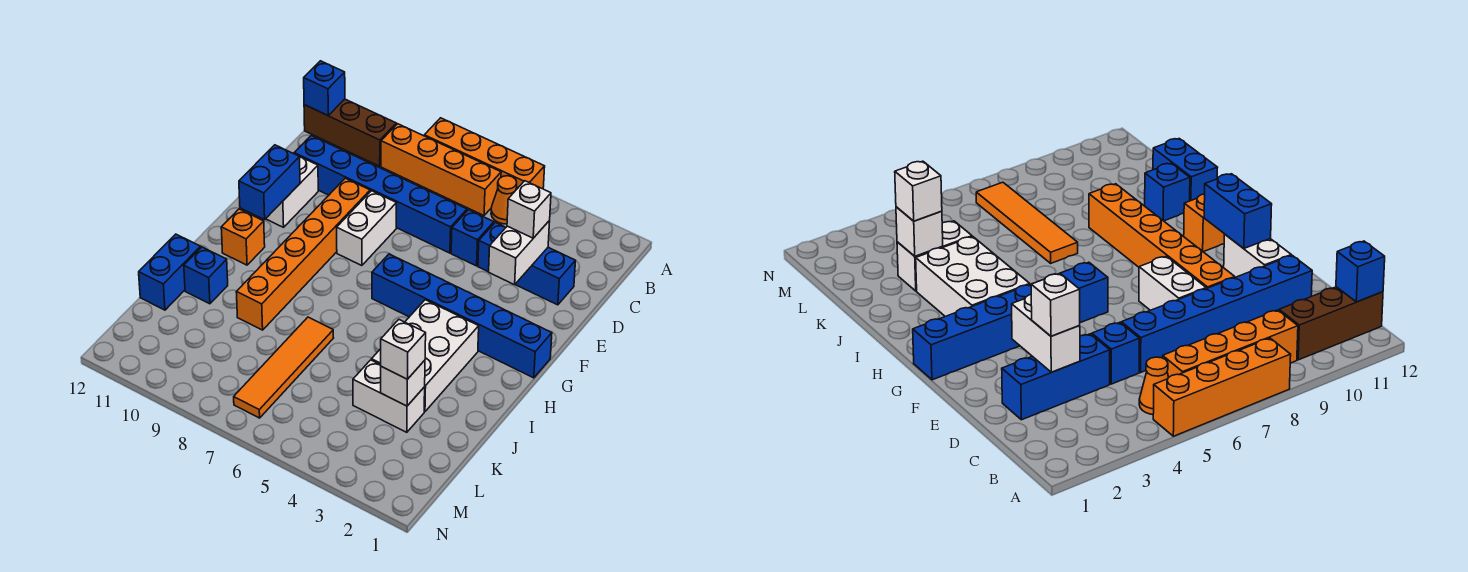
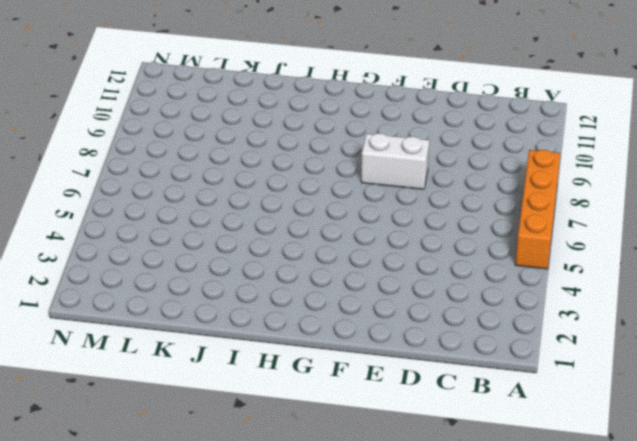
none -> orange cone B5 level 1
none -> orange brick B6:B9 level 1
none -> brown brick B10:B12 level 1

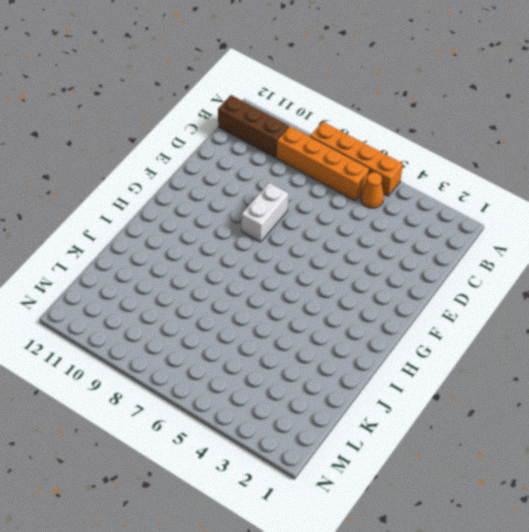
none -> blue brick D2:D4 level 1
none -> blue brick D5 level 1
none -> blue brick D6:D11 level 1

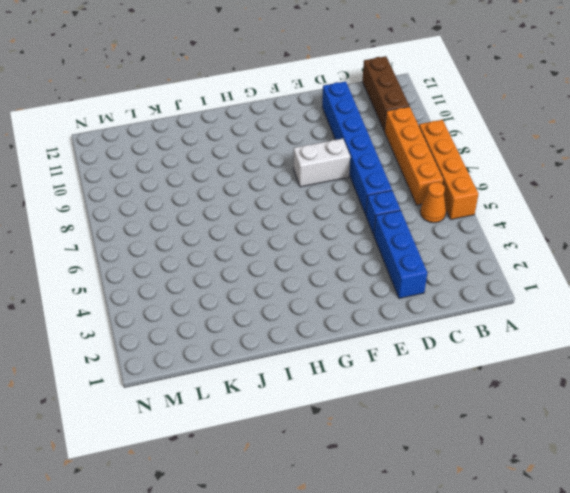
none -> orange brick E9:J9 level 1
none -> white brick E11:F11 level 1
none -> blue brick G1:G6 level 1

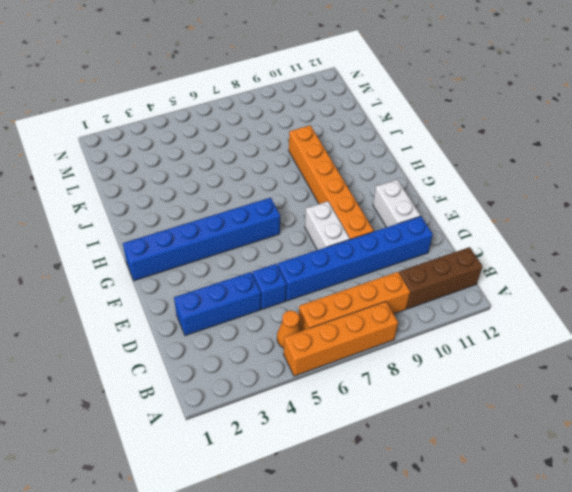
none -> white brick H3:J4 level 1
none -> orange brick H11 level 1
none -> orange tile J7:M7 level 1

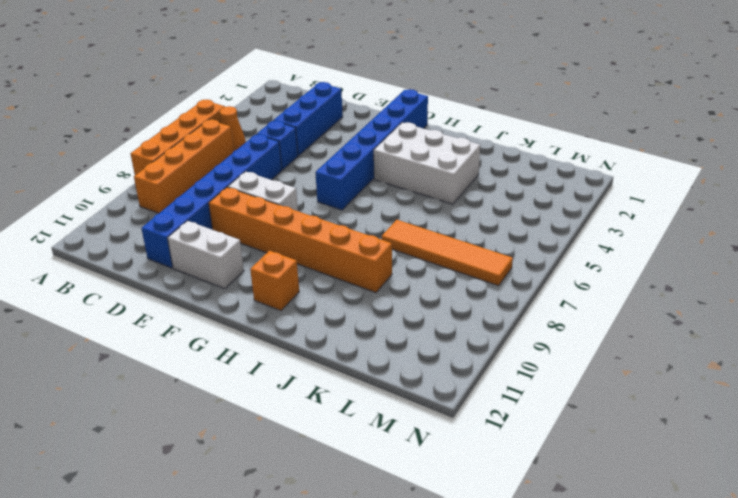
none -> brown brick B10:B12 level 1
none -> blue brick J11 level 1
none -> blue brick J12:K12 level 1

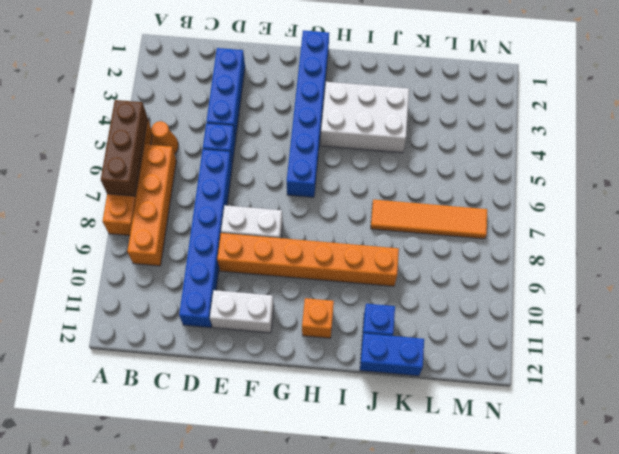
brown brick A5:A7 level 2 -> brown brick B10:B12 level 1
none -> white brick K3:K4 level 1
none -> blue brick B12 level 2
none -> white brick D3:E3 level 2

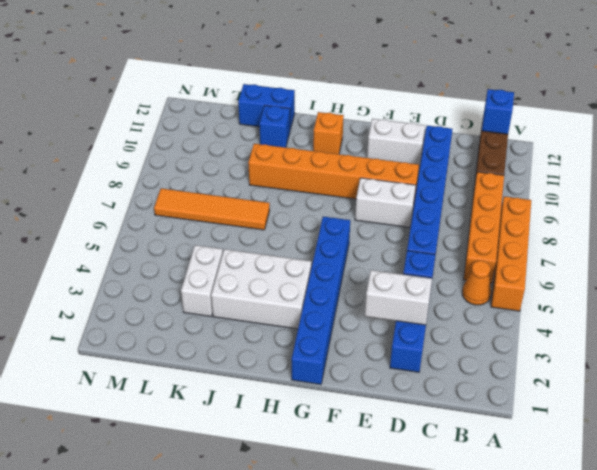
none -> blue brick F11:G11 level 2
none -> white brick K3 level 2
none -> white brick D3 level 3

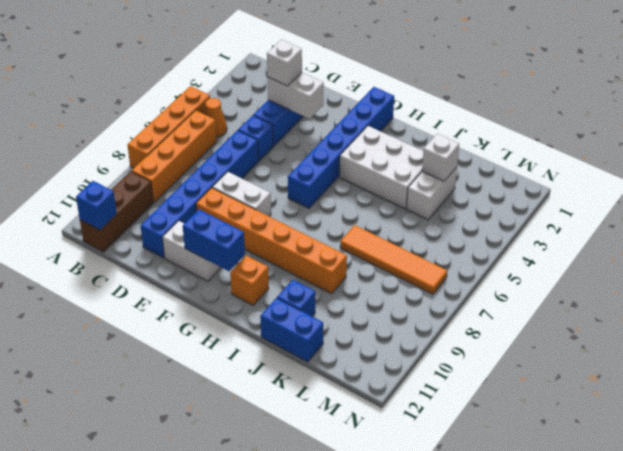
none -> white brick K3 level 3

